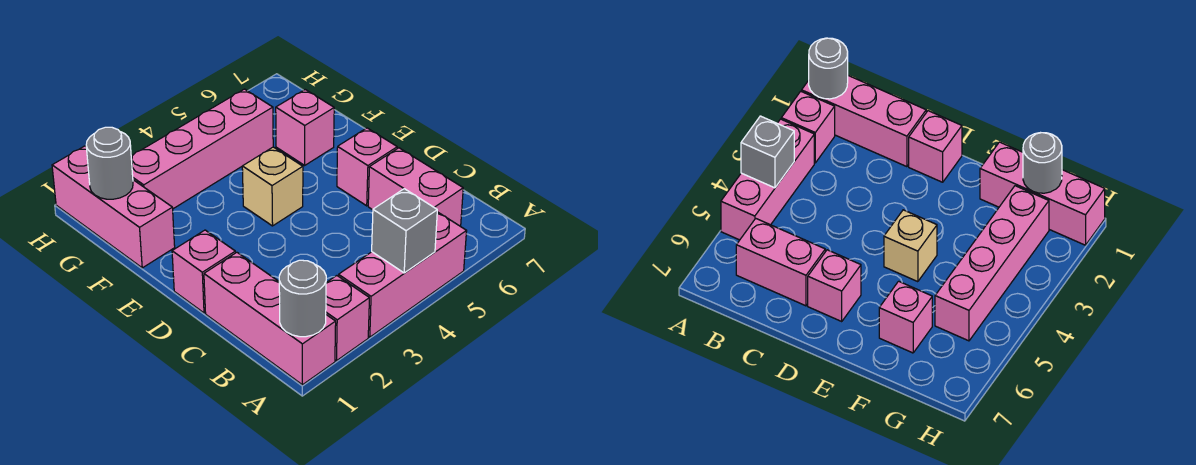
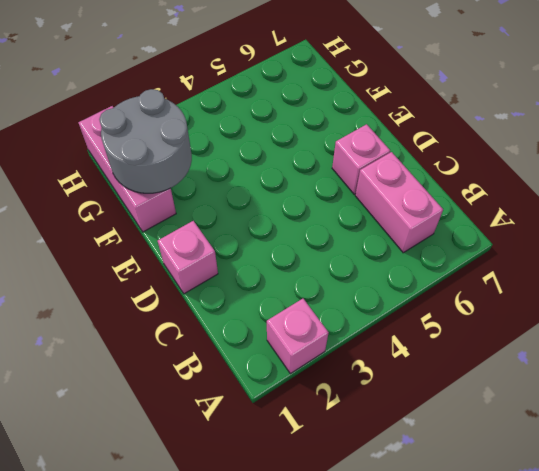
grey round brick F1:G2 level 2 -> grey round brick G1 level 2
none -> pink brick A1:C1 level 1
none -> pink brick A3:A5 level 1
none -> tan brick E4 level 1

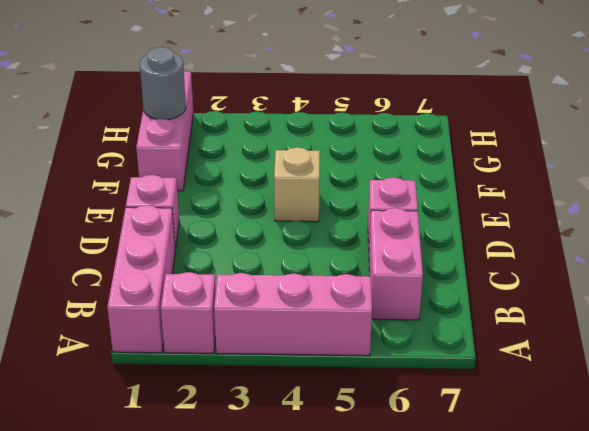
none -> pink brick F6 level 1
none -> pink brick G2:G5 level 1
none -> grey round brick A1 level 2

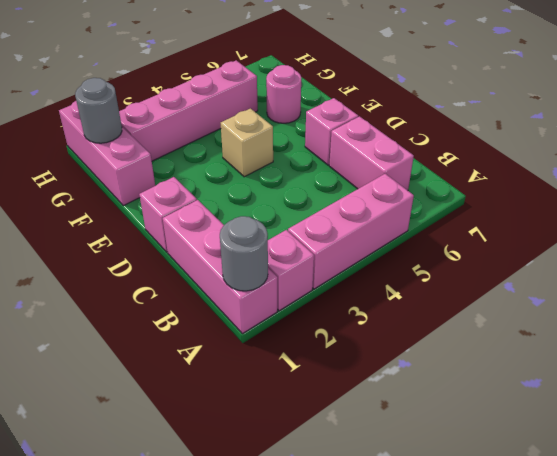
pink round brick F6 level 1 -> pink brick F6 level 1
none -> grey brick A4 level 2

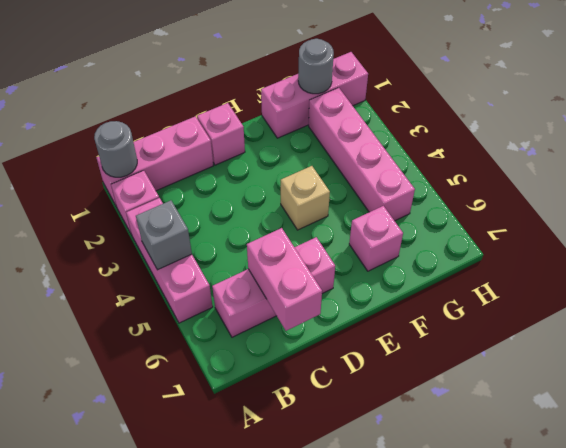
pink brick C6:C7 level 2 -> none

